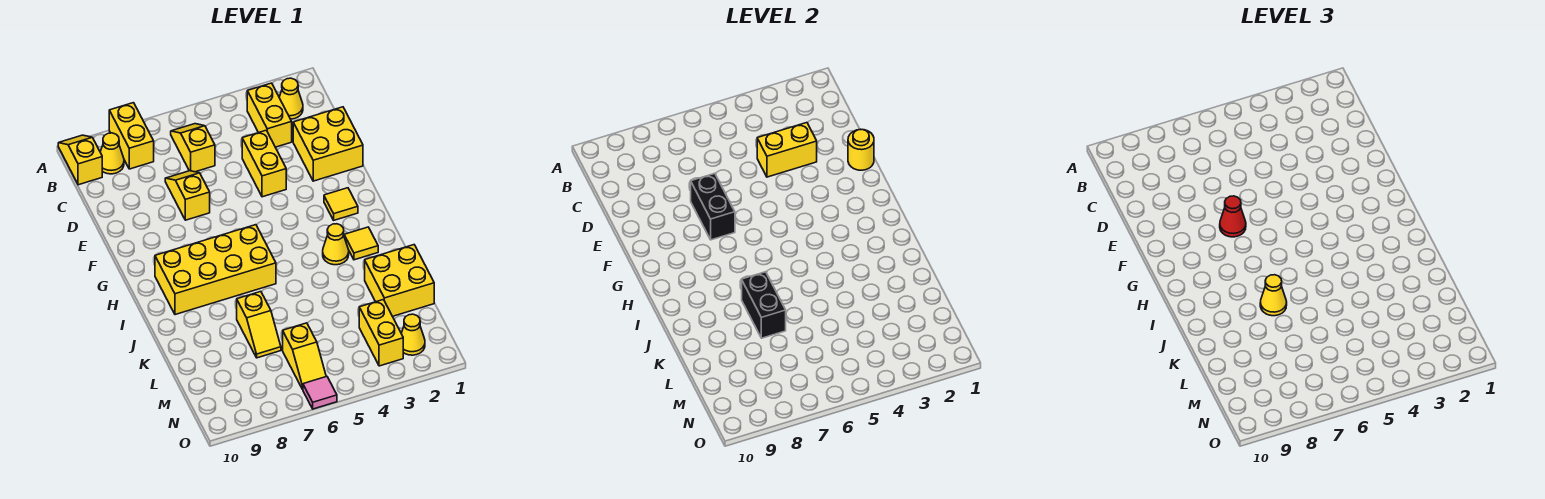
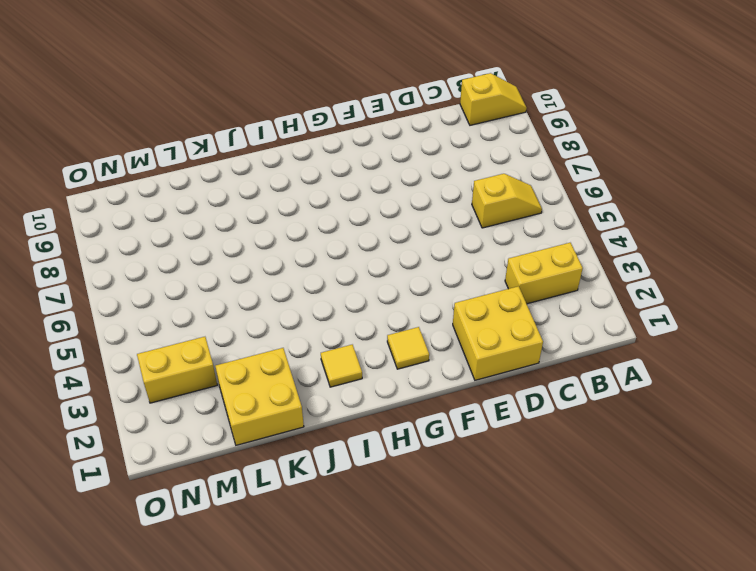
none -> yellow brick A8:B8 level 1
none -> yellow cone B2 level 1
none -> yellow cone B9 level 1

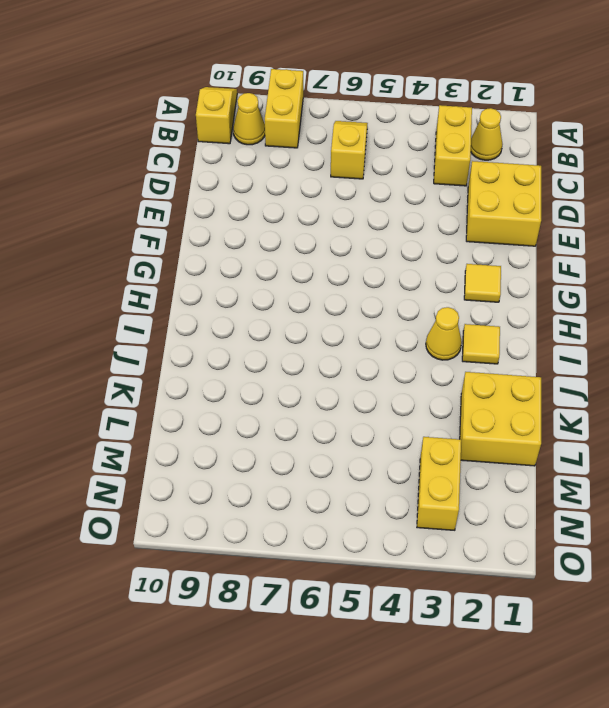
none -> yellow brick D4:E4 level 1
none -> yellow slope D7:E7 level 1 top E
none -> yellow brick H6:I9 level 1

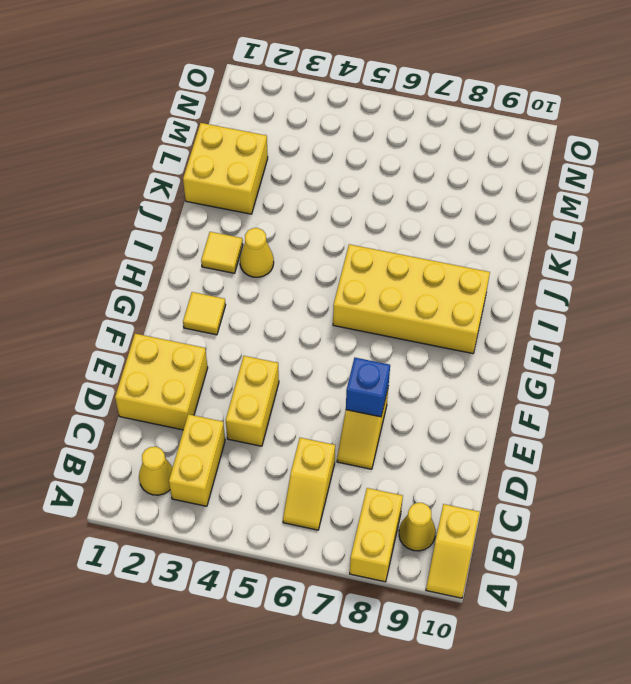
blue brick E7 level 2 -> black brick E7:F7 level 2
none -> yellow slope K7:L7 level 1 top K
none -> yellow brick M3:N3 level 1
none -> yellow slope M6:N6 level 1 top M

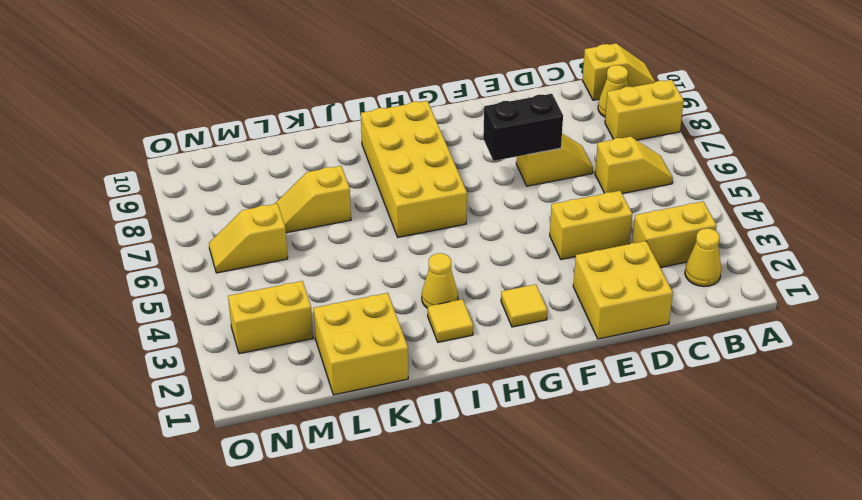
none -> yellow cone N2 level 1
none -> pink tile O6 level 1
none -> yellow brick D3:D4 level 2

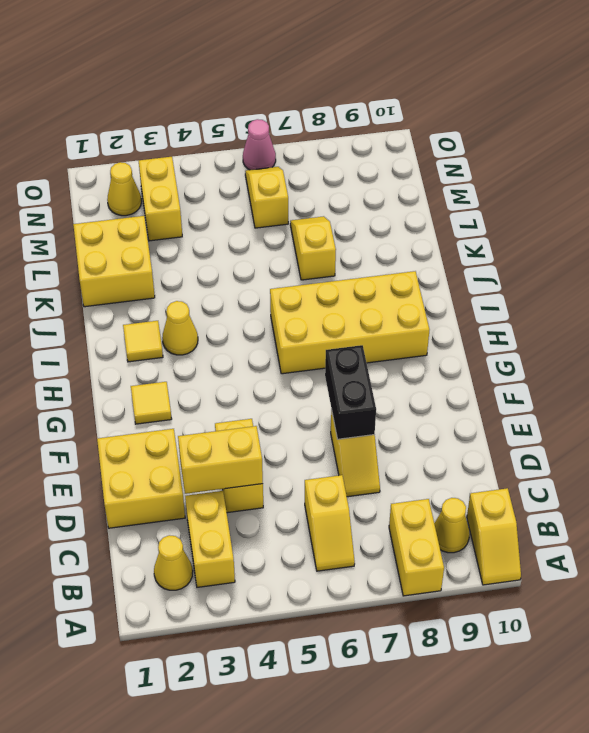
pink cone O6 level 1 -> pink tile O6 level 1
none -> yellow round brick E1 level 2
none -> black brick J7:K7 level 2
none -> red cone F7 level 3

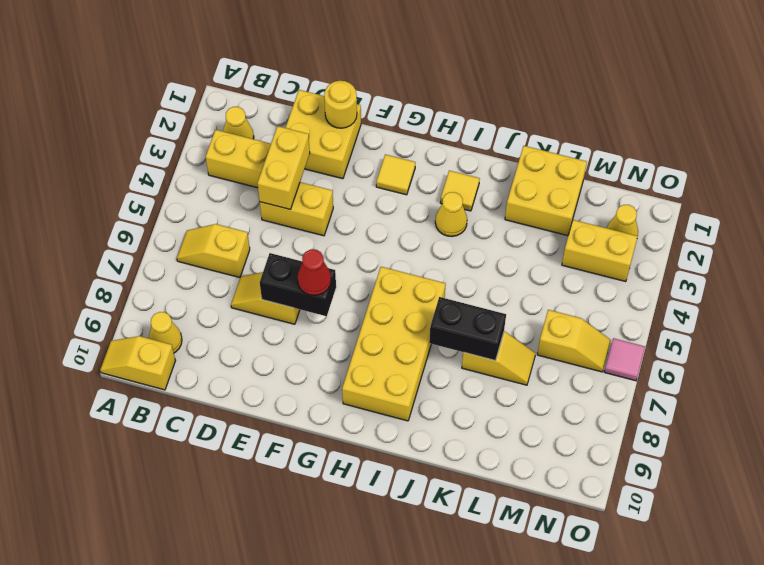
none -> yellow brick A8:B8 level 1
none -> yellow cone J7 level 3

